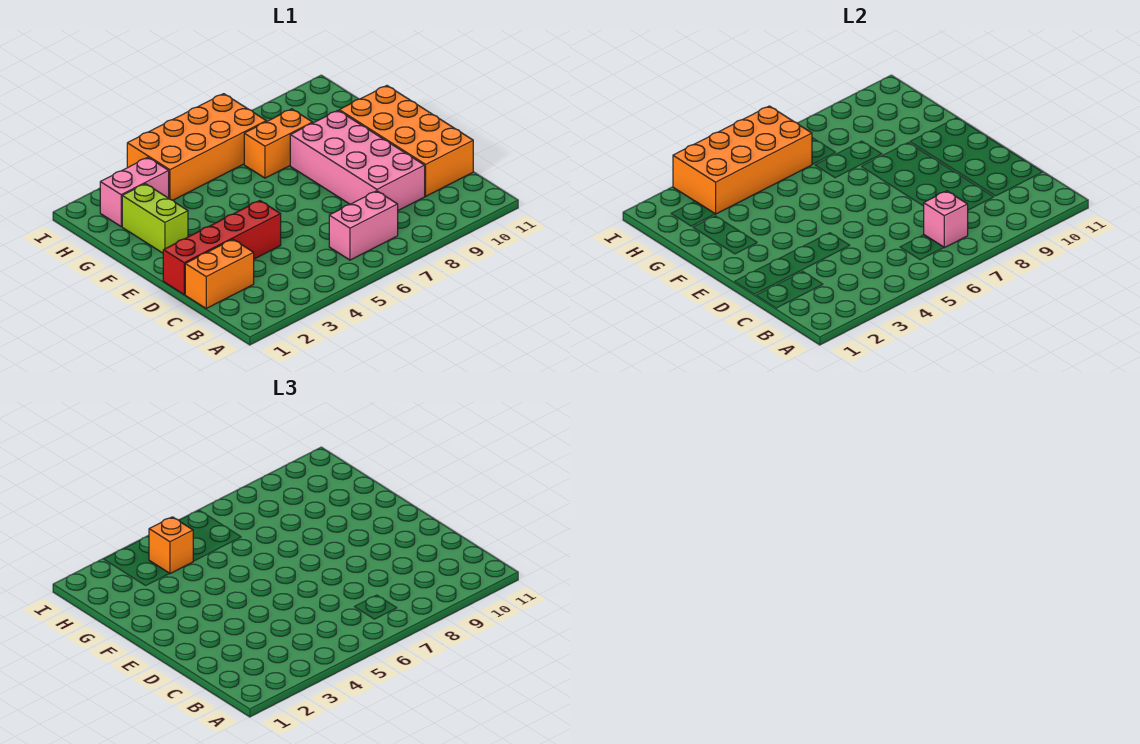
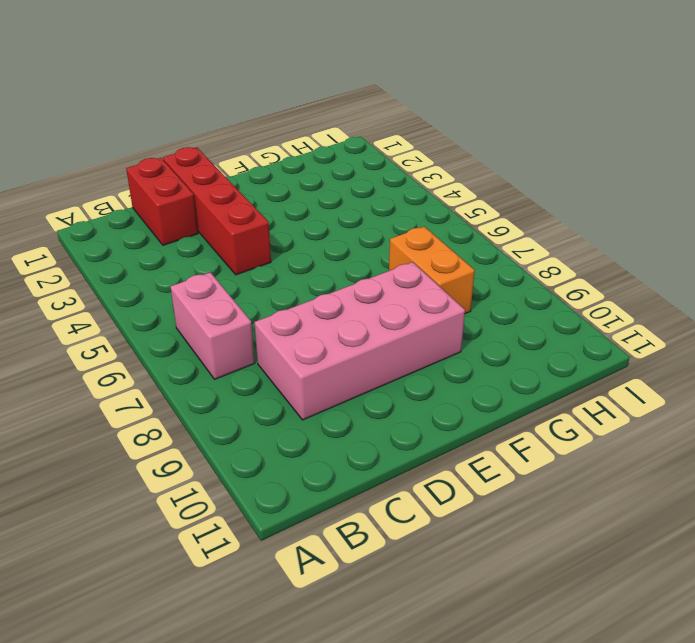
red brick C1:C2 level 1 -> orange brick C1:C2 level 1
none -> orange brick C10:F11 level 1
none -> lime brick F2:G2 level 1
none -> pink brick H2:H3 level 1

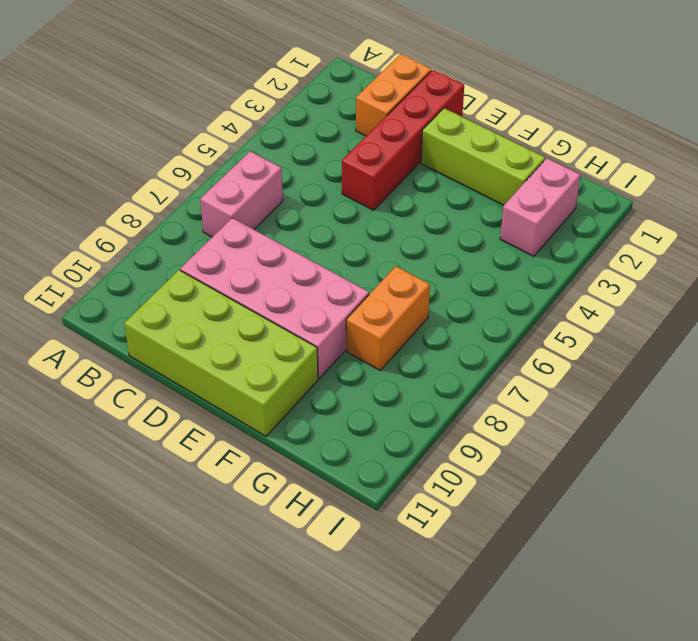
lime brick C10:F11 level 1 -> orange brick C10:F11 level 1
lime brick E2:G2 level 1 -> lime brick F2:G2 level 1
none -> orange brick H4:I7 level 1
none -> pink brick B7 level 2
none -> orange brick H3:I6 level 2

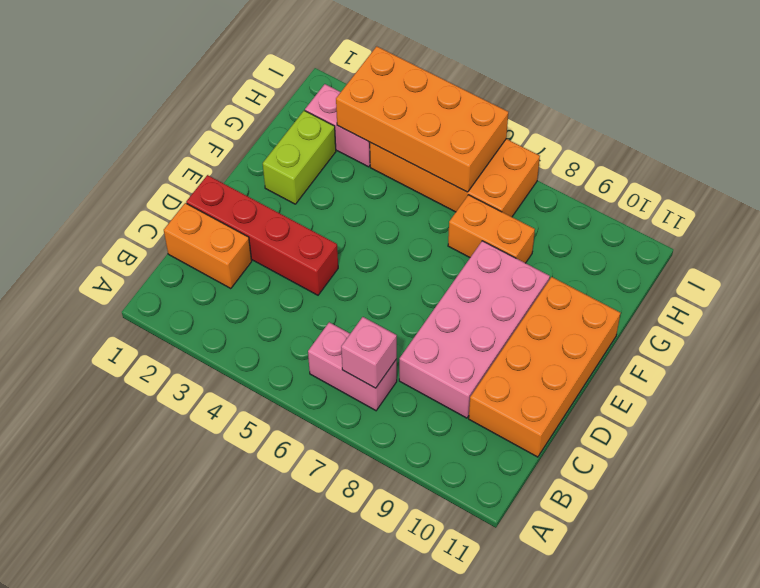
none -> orange brick H4 level 3

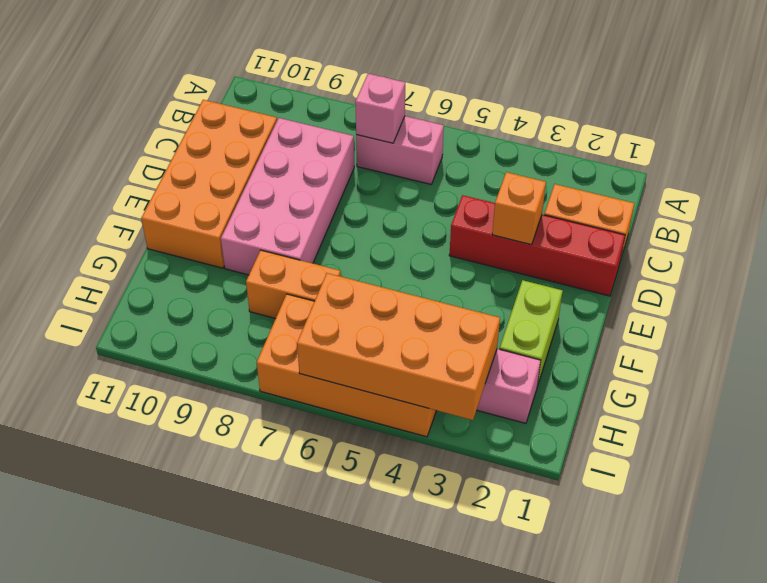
orange brick D3 level 2 -> orange brick H4 level 3

